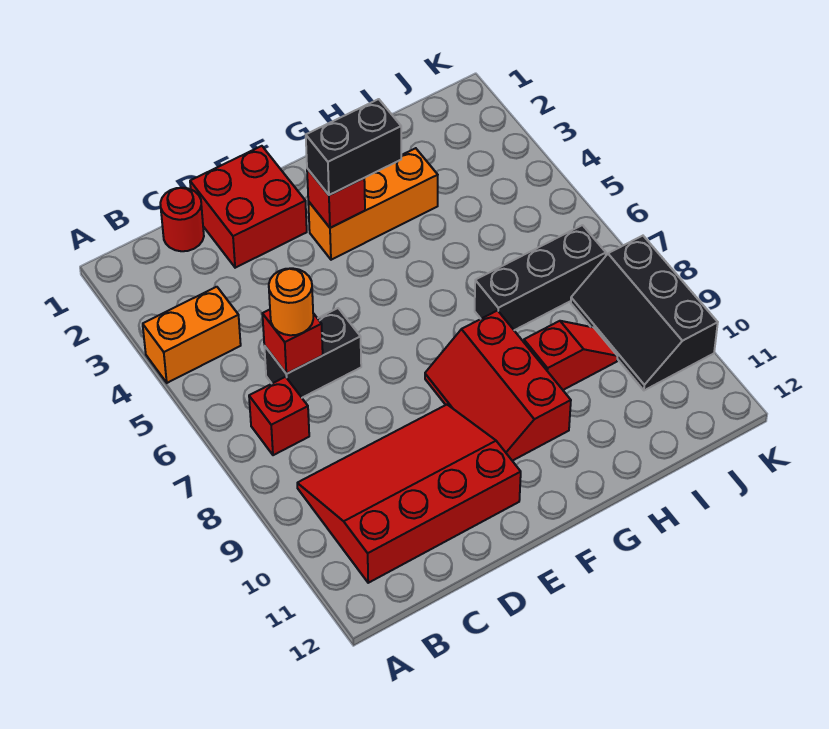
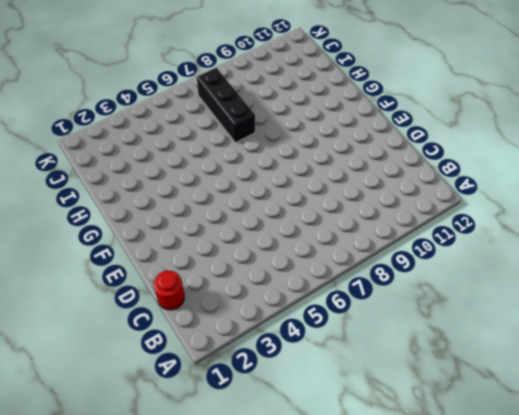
none -> orange brick A4:B4 level 1
none -> red brick B7 level 1
none -> red slope B9:E11 level 1 top 11

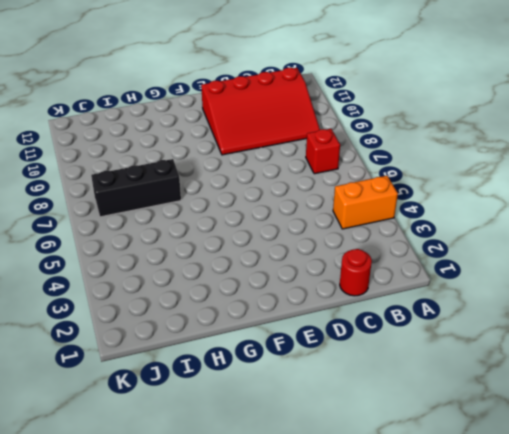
none -> black brick C6:D6 level 1
none -> red brick D1:E2 level 1
none -> orange brick F3:H3 level 1

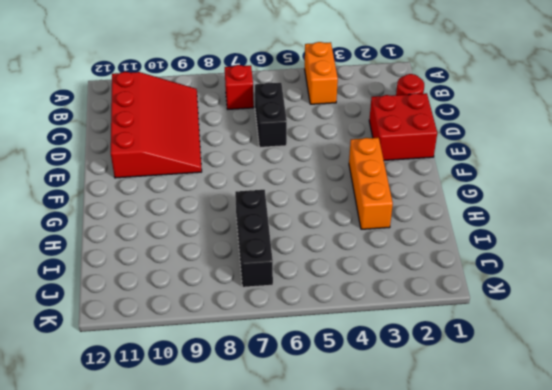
none -> red slope F8:G10 level 1 top G
none -> red slope H9:I9 level 1 top H
none -> black slope J8:K10 level 1 top K

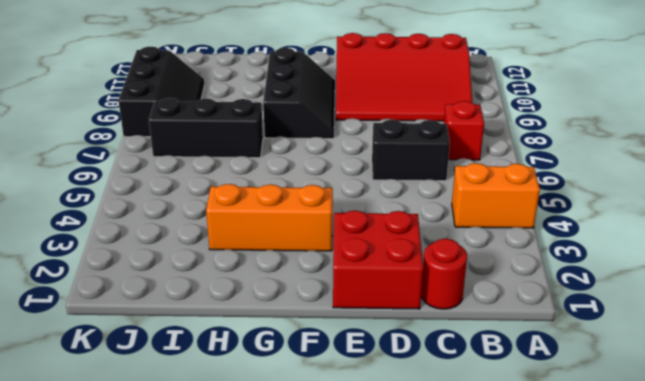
black slope F8:G10 level 1 top G -> red slope F8:G10 level 1 top G
none -> red slope H9:I9 level 1 top H
none -> red brick C6 level 2
none -> red brick F3 level 2

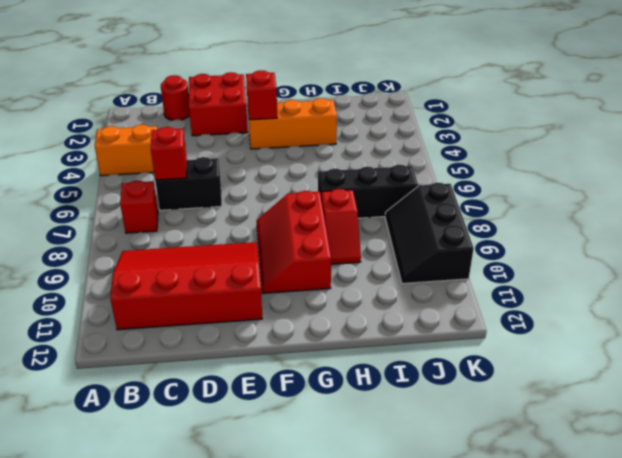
red slope H8:H9 level 1 top 8 -> red slope H9:I9 level 1 top H
none -> orange round brick C6 level 3
none -> black brick F3:G3 level 3

